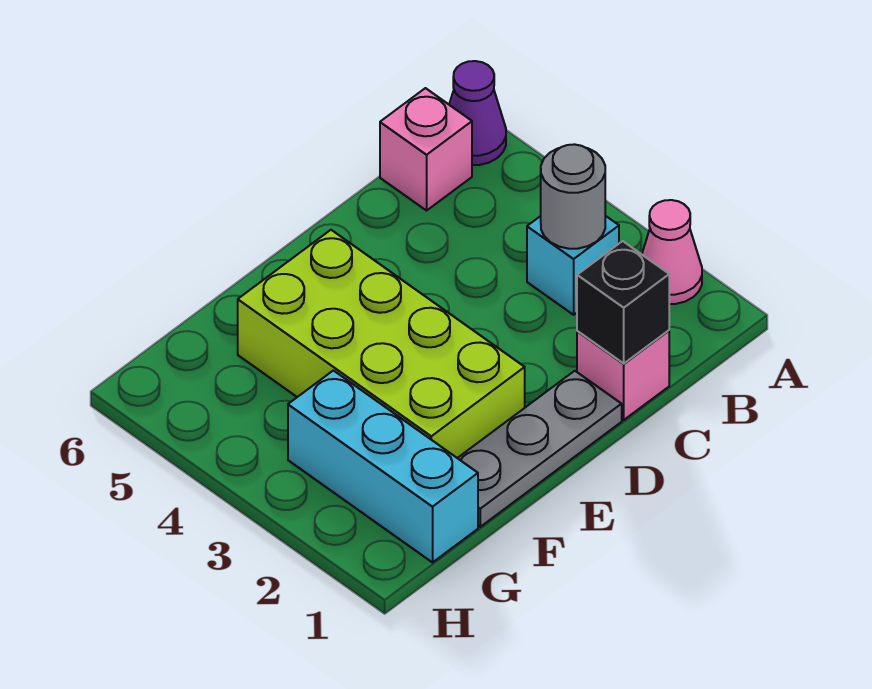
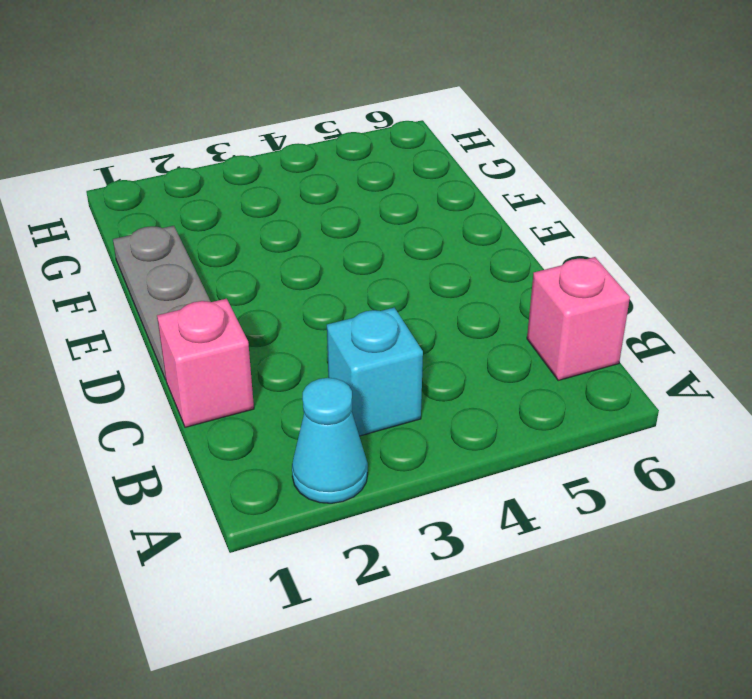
cyan cone A2 level 1 -> pink cone A2 level 1
none -> purple cone A6 level 1
none -> lime brick E2:F5 level 1

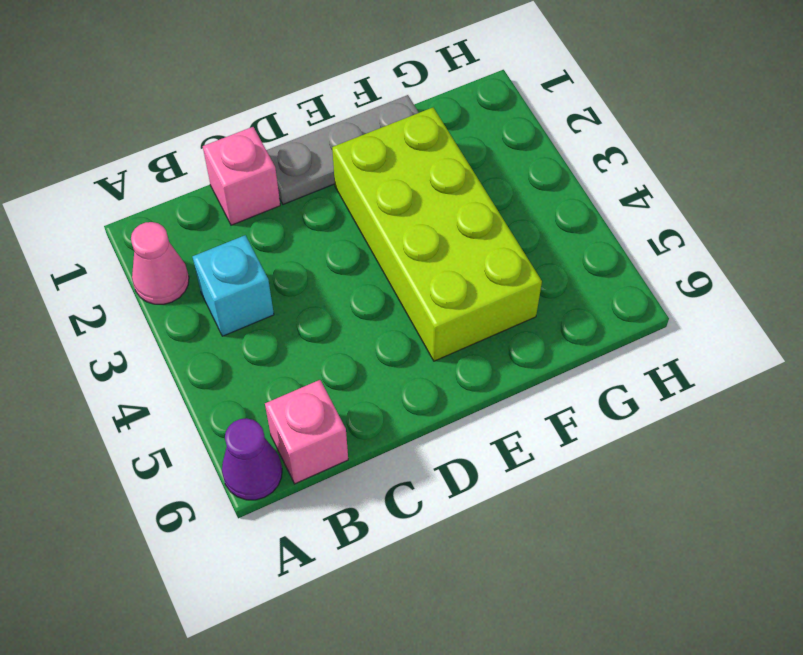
none -> cyan brick G1:G3 level 1
none -> grey round brick B3 level 2

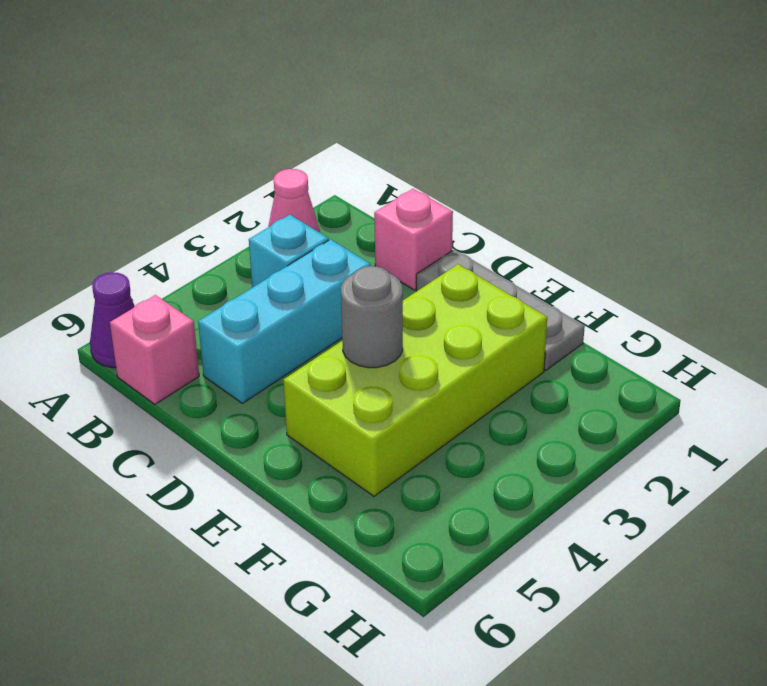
cyan brick C3:C5 level 1 -> cyan brick G1:G3 level 1
grey round brick E4 level 2 -> grey round brick B3 level 2
none -> black brick C1 level 2

